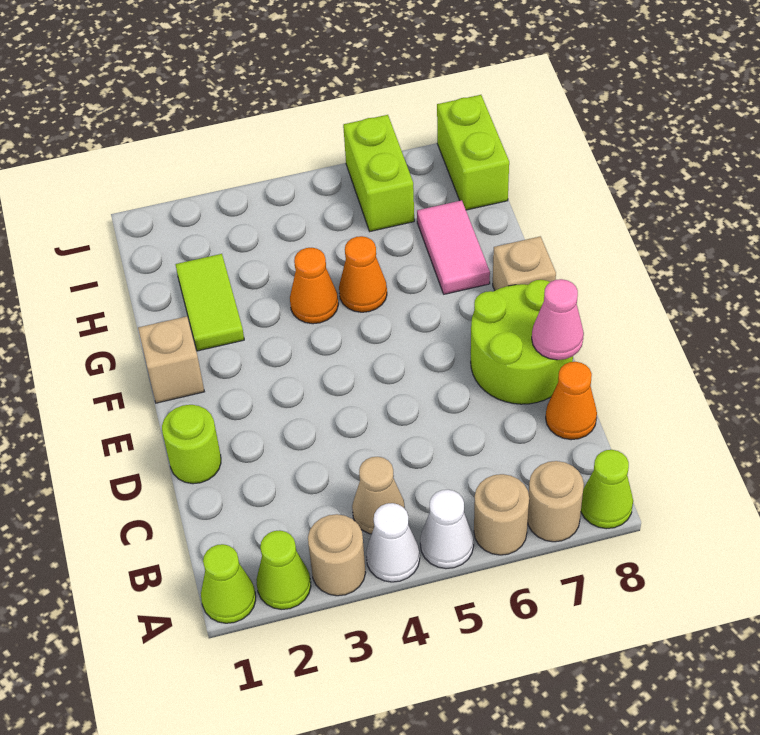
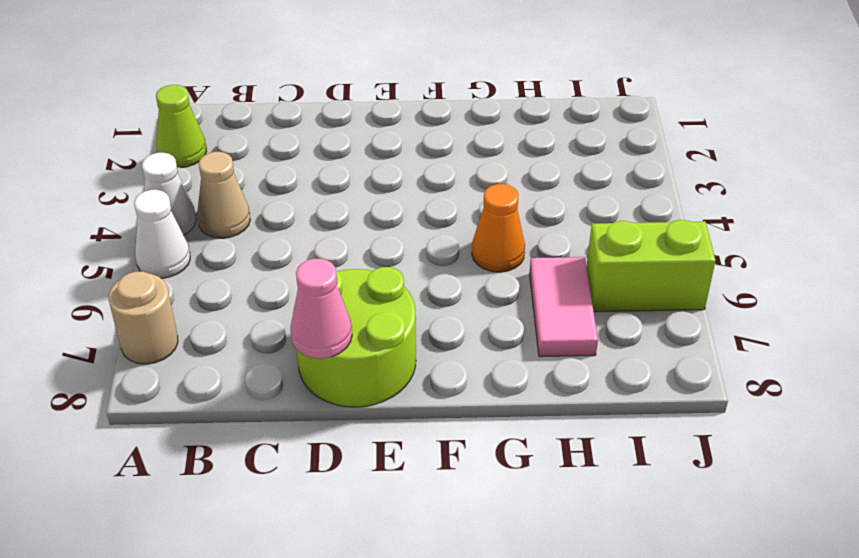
pink tile H6:H7 level 1 -> pink tile G7:H7 level 1
none -> lime cone A1 level 1
none -> tan round brick A3 level 1
none -> tan round brick A6 level 1

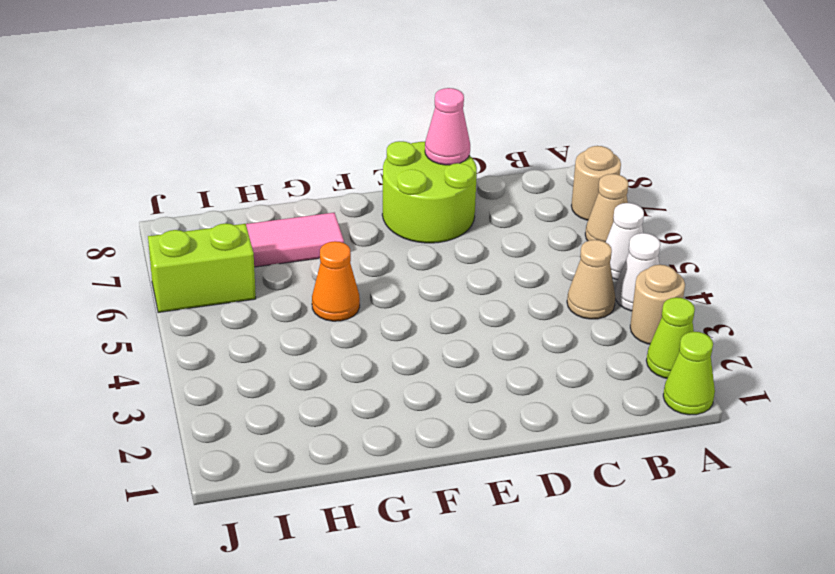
tan cone A6 level 1 -> tan round brick A6 level 1
none -> lime cone A8 level 1
none -> orange cone C8 level 1
none -> lime round brick D1 level 1

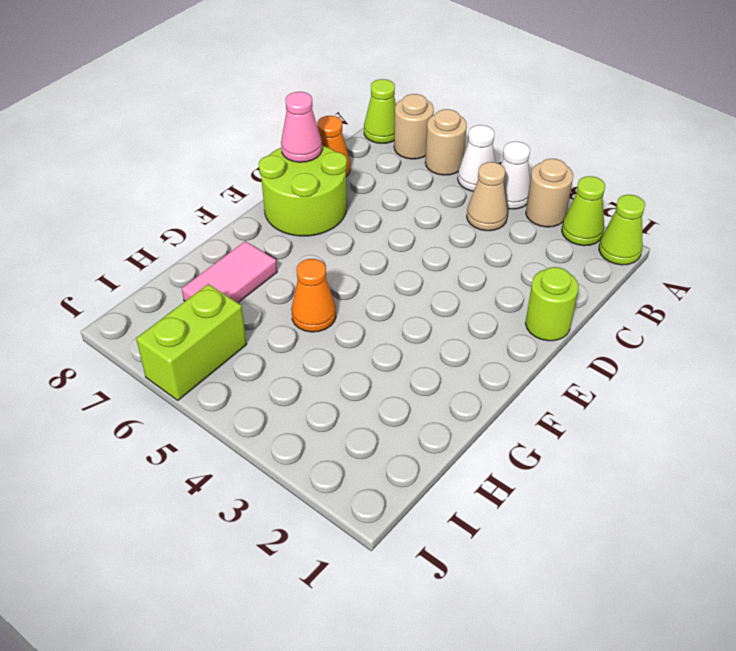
none -> tan brick F1 level 1
none -> tan brick F8 level 1
none -> lime tile G2:H2 level 1

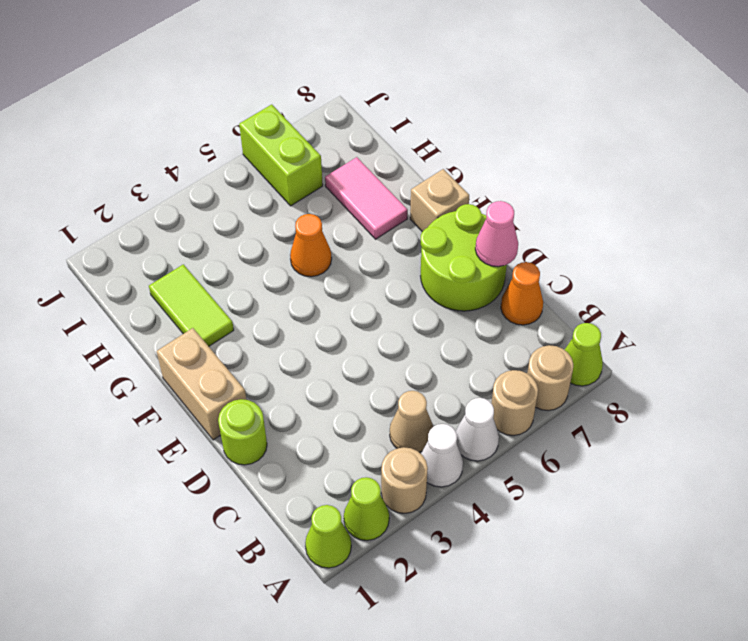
tan brick E1:F1 level 1 -> tan brick F1 level 1
none -> orange cone G4 level 1
none -> lime brick I8:J8 level 1

